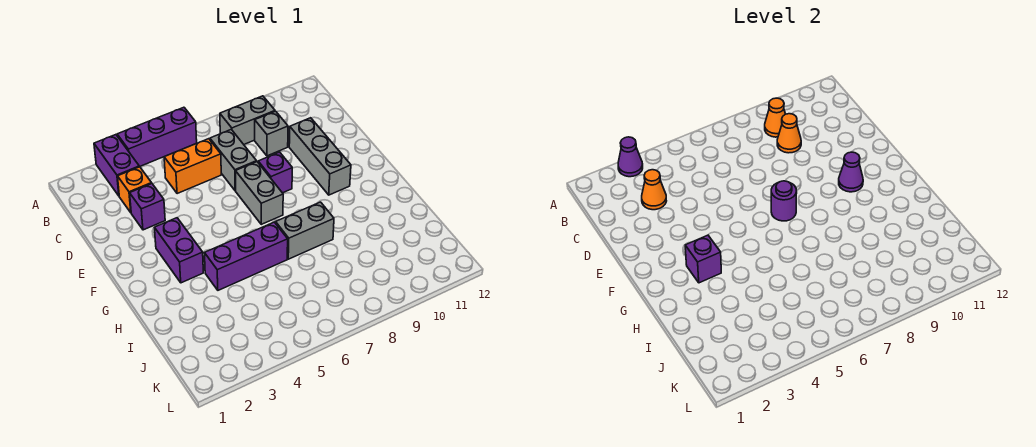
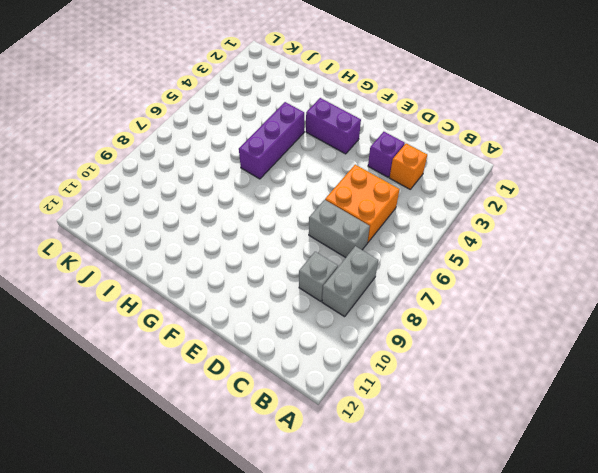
orange brick C5:D6 level 1 -> orange brick C5:C6 level 1
none -> purple brick A3:B3 level 1
none -> purple brick A4:A6 level 1
none -> grey brick D10:F10 level 1

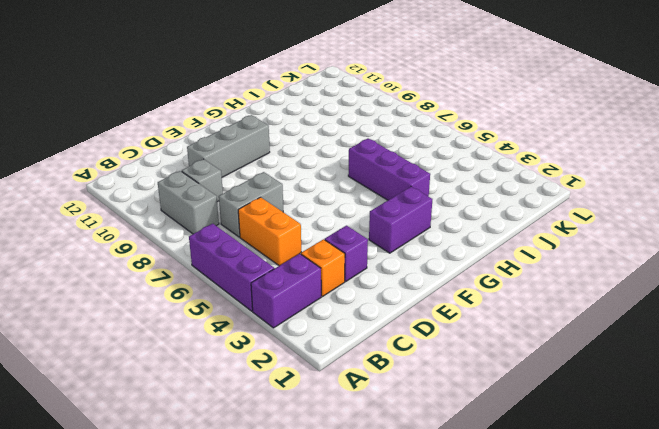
none -> grey brick E7:F7 level 1
none -> purple brick E8 level 1
none -> grey brick H7:H8 level 1

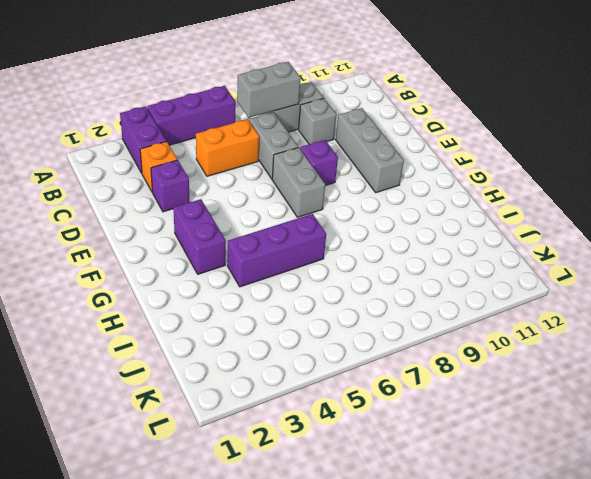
grey brick B7:B8 level 2 -> grey brick H7:H8 level 1
none -> purple cone A3 level 2
none -> orange cone B9 level 2
none -> orange cone C3 level 2

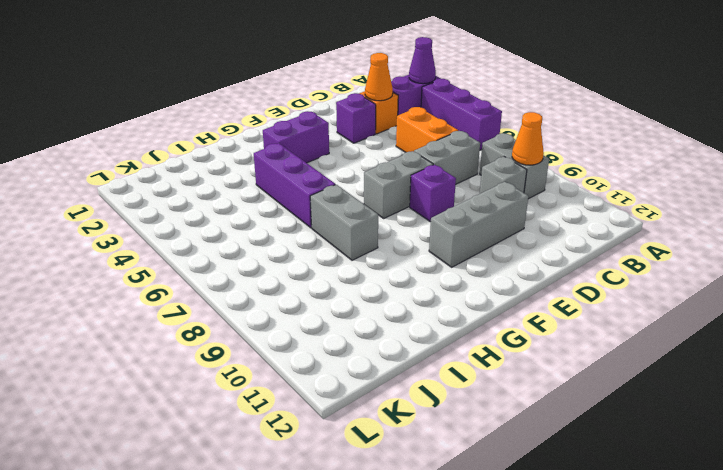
none -> orange cone C9 level 2
none -> purple round brick F7 level 2
none -> purple cone F10 level 2

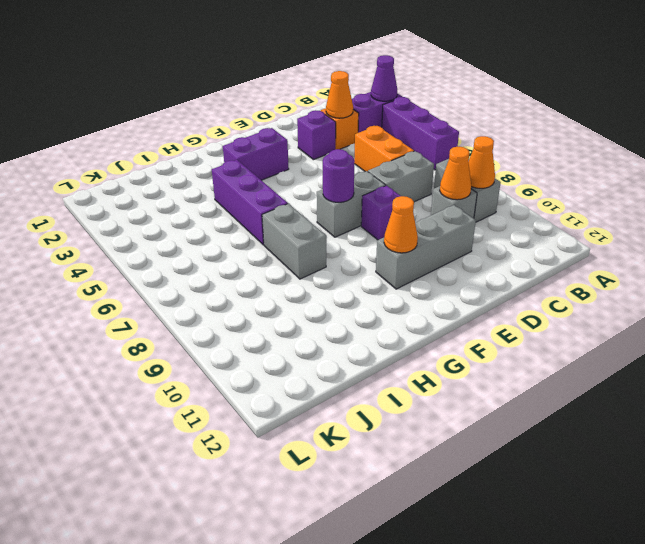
orange cone F10 level 2 -> purple cone F10 level 2
none -> purple brick G3 level 2

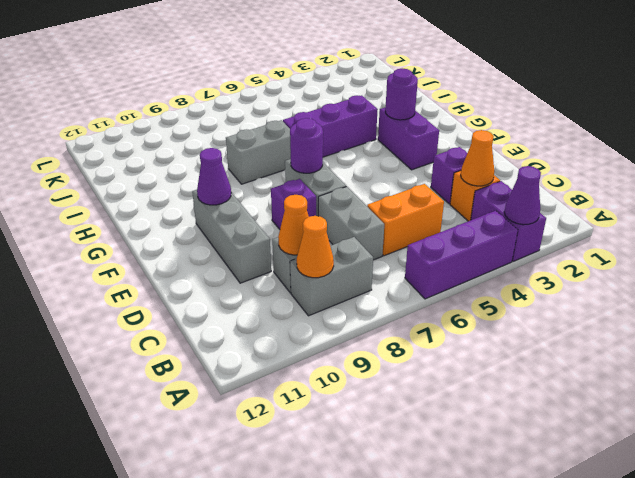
purple round brick G3 level 2 -> purple brick G3 level 2

